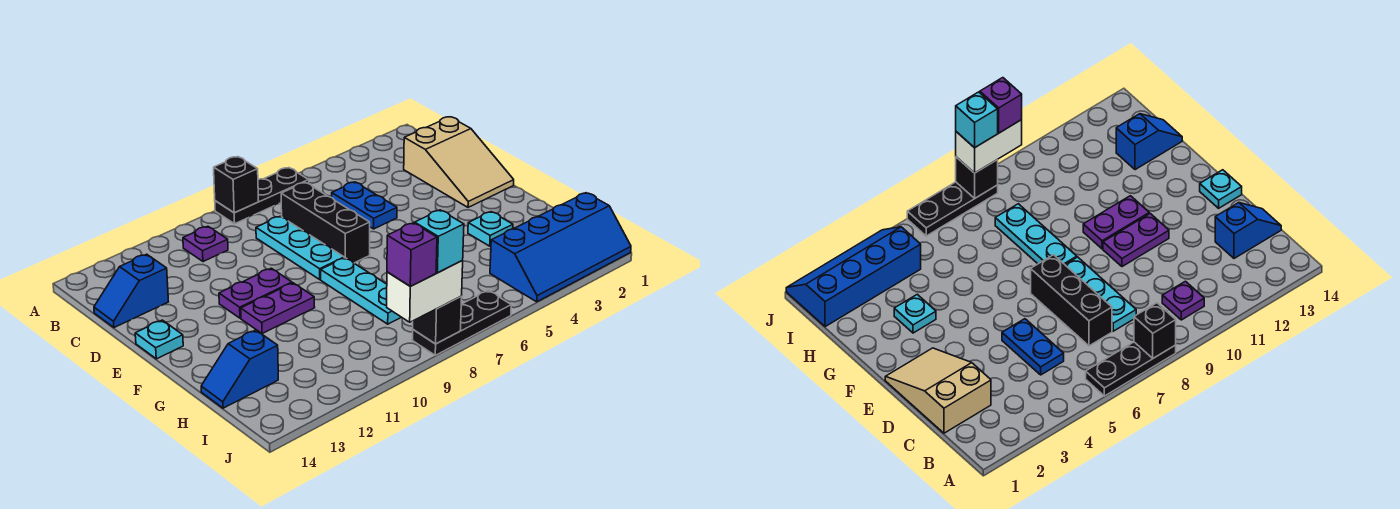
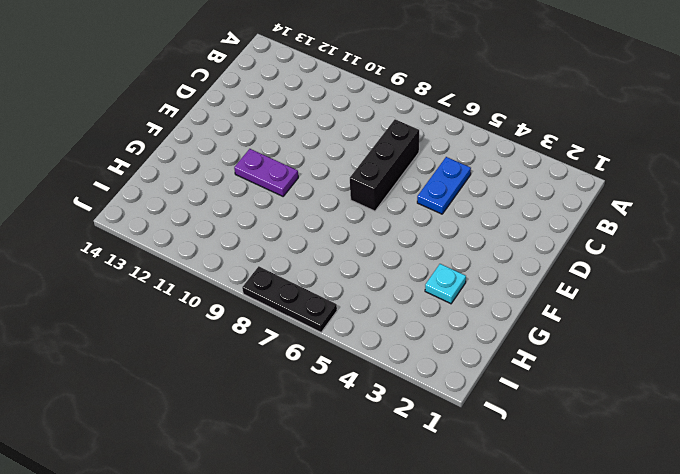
none -> black plate A6:A8 level 1
none -> purple plate B10 level 1
none -> tan slope C1:E2 level 1 top C

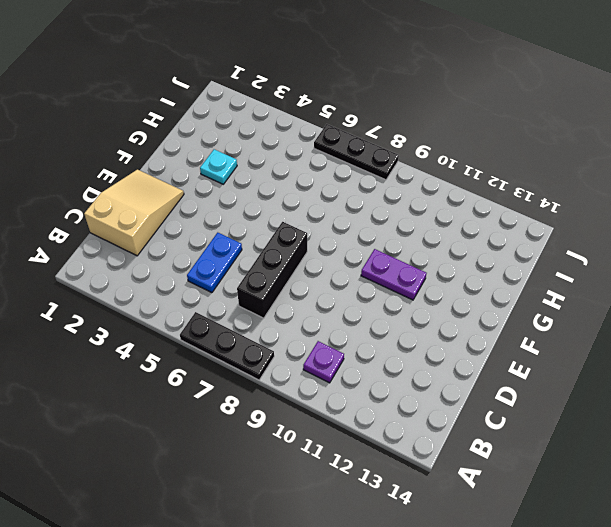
none -> cyan plate C8:E8 level 1
none -> blue slope C13:C14 level 1 top 13
none -> purple plate E10:E11 level 1

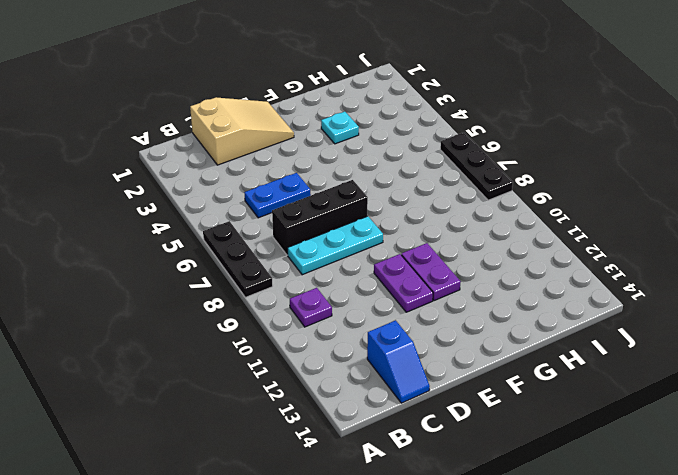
none -> cyan plate E14 level 1
none -> cyan plate F8:H8 level 1
none -> blue slope H13:H14 level 1 top 13

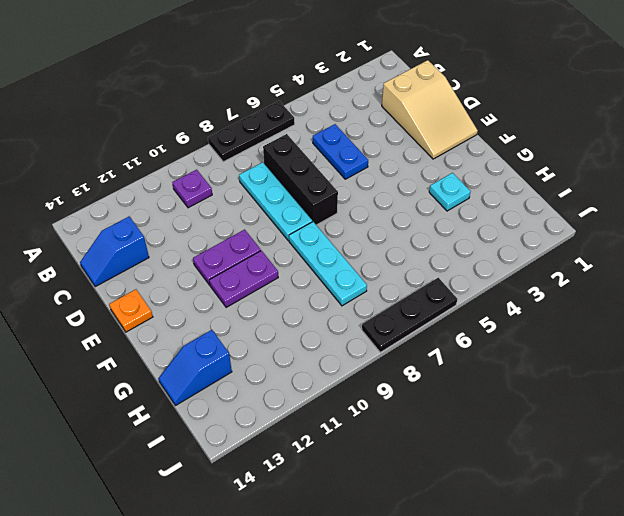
orange plate E14 level 1 -> cyan plate E14 level 1
none -> blue slope I1:J4 level 1 top I
none -> black brick A8 level 2
none -> black brick J8 level 2

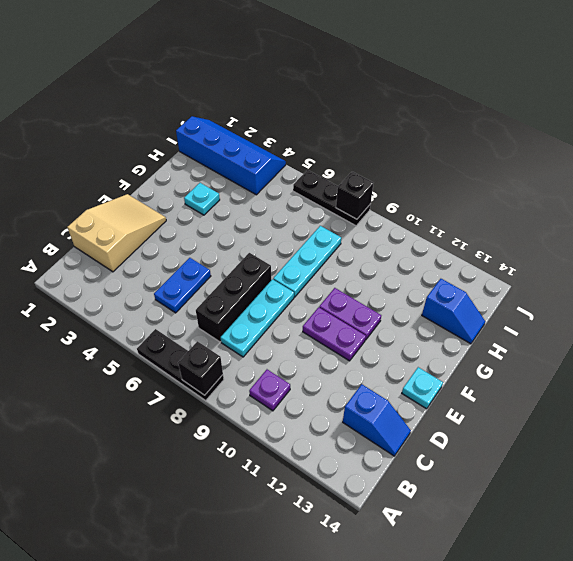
none -> white brick J8:J9 level 3
none -> cyan brick J8 level 4
none -> purple brick J9 level 4

